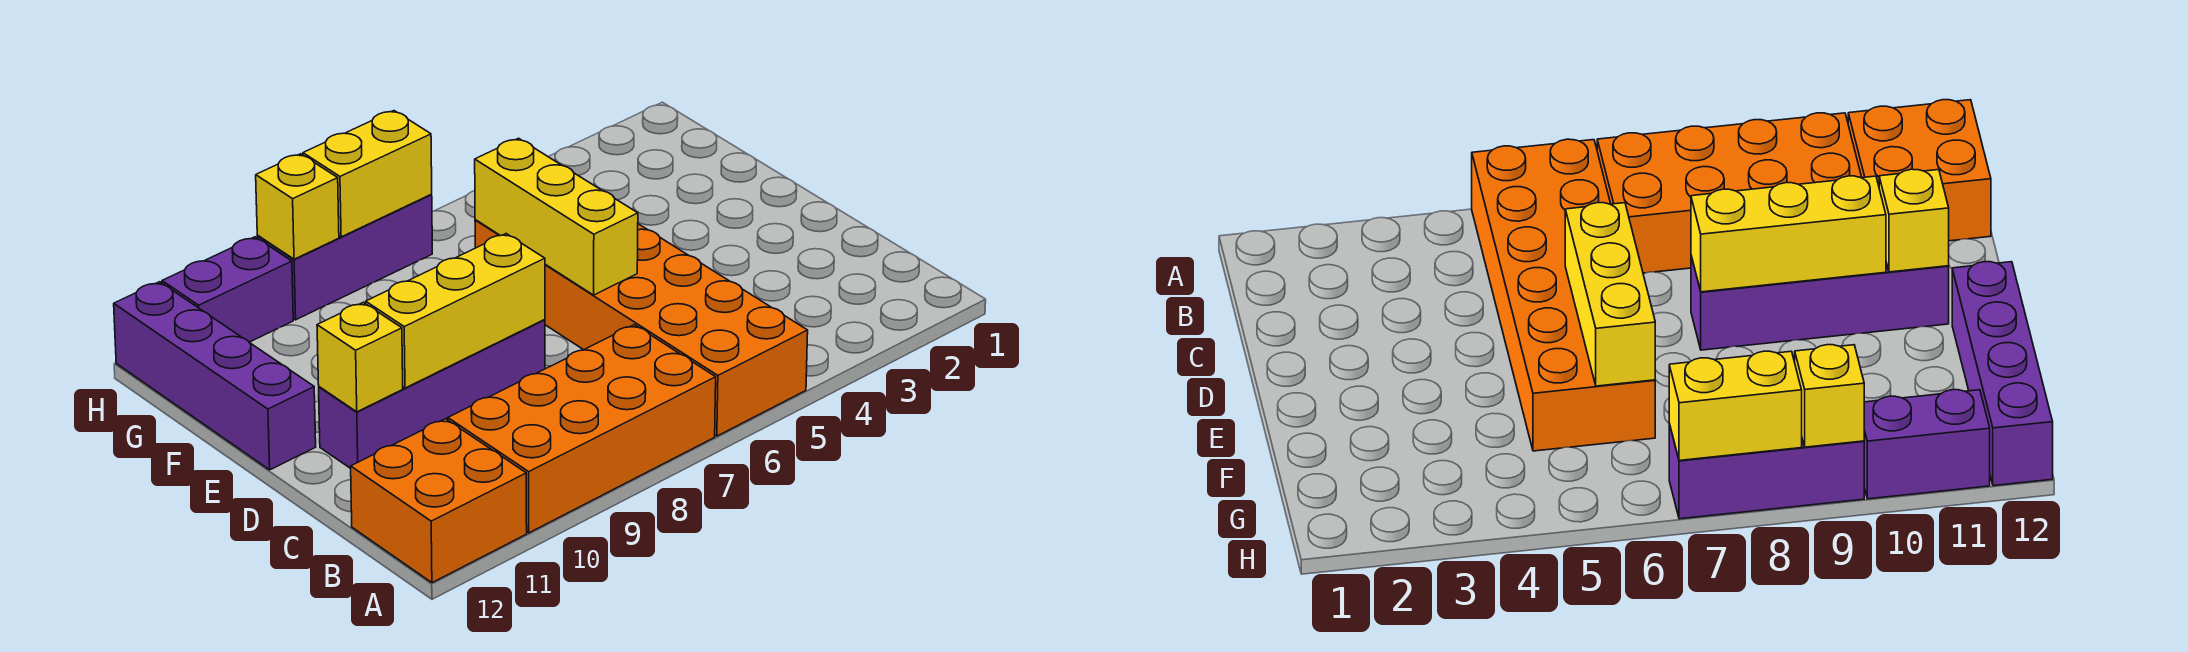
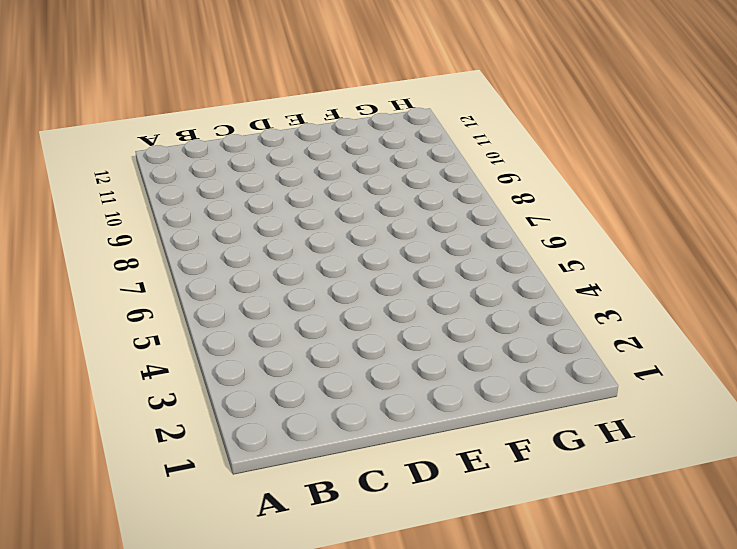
none -> orange brick A5:F6 level 1
none -> orange brick A7:B10 level 1
none -> orange brick A11:B12 level 1

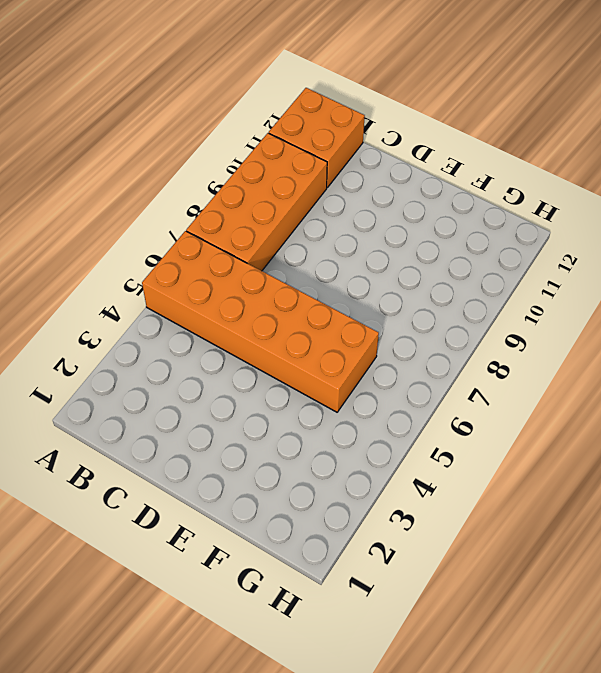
none -> purple brick D8:D11 level 1
none -> purple brick E12:H12 level 1
none -> purple brick H7:H9 level 1

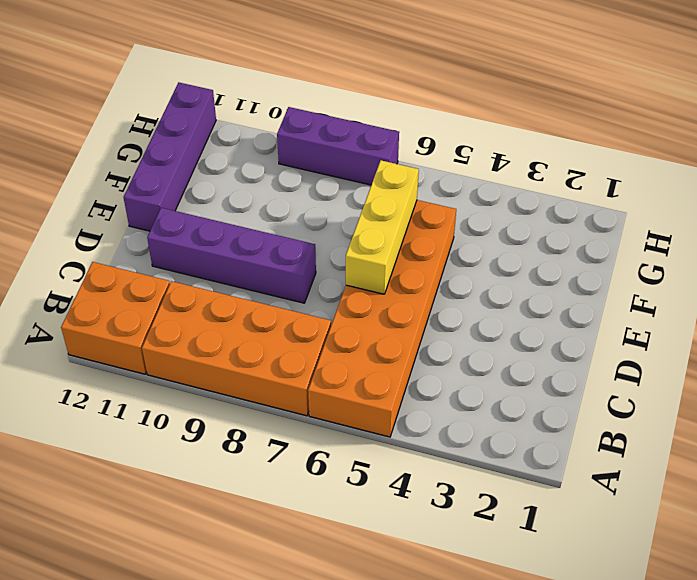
none -> purple brick H10:H11 level 1
none -> yellow brick D8:D10 level 2
none -> yellow brick D11 level 2

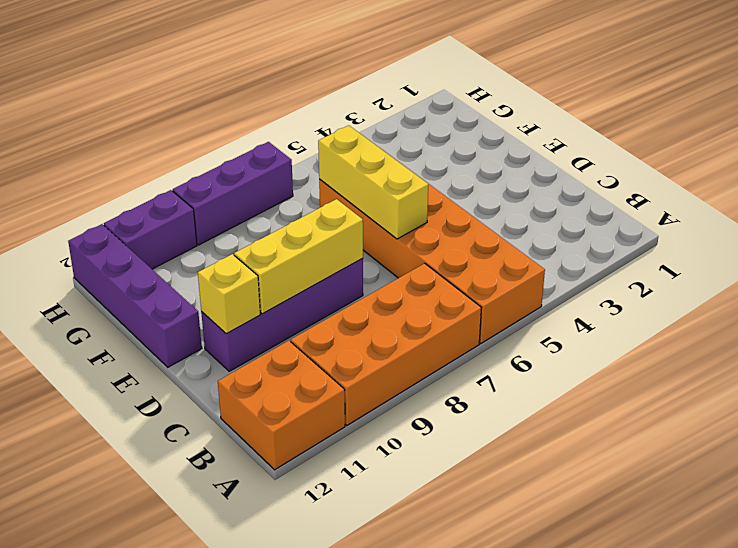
none -> yellow brick H7:H8 level 2
none -> yellow brick H9 level 2

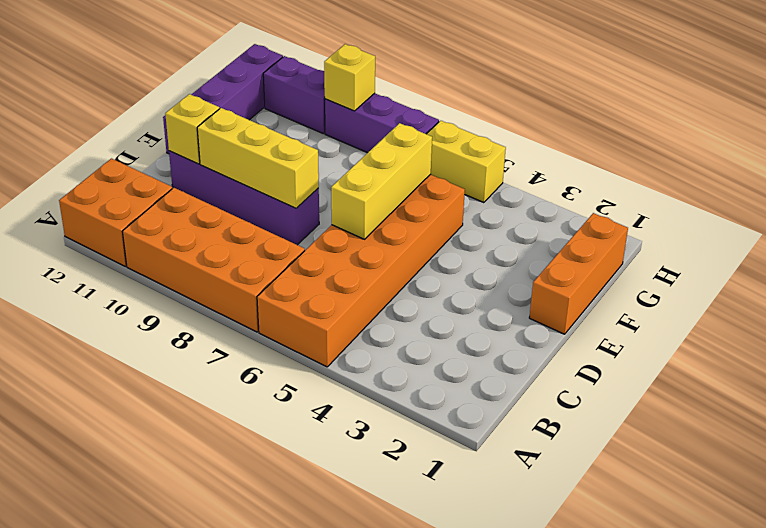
orange brick E1:G1 level 1 -> none
yellow brick H5:H6 level 1 -> yellow brick H7:H8 level 2

